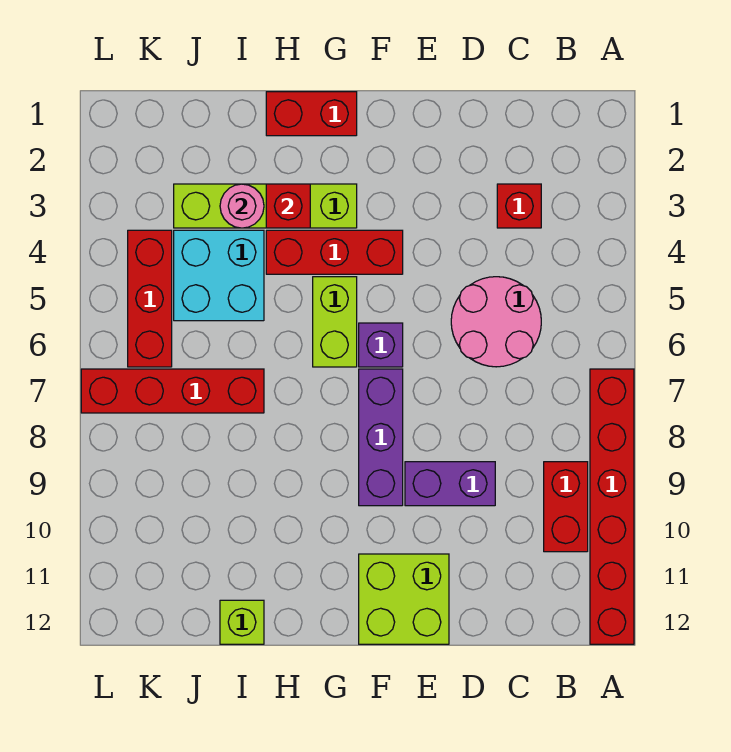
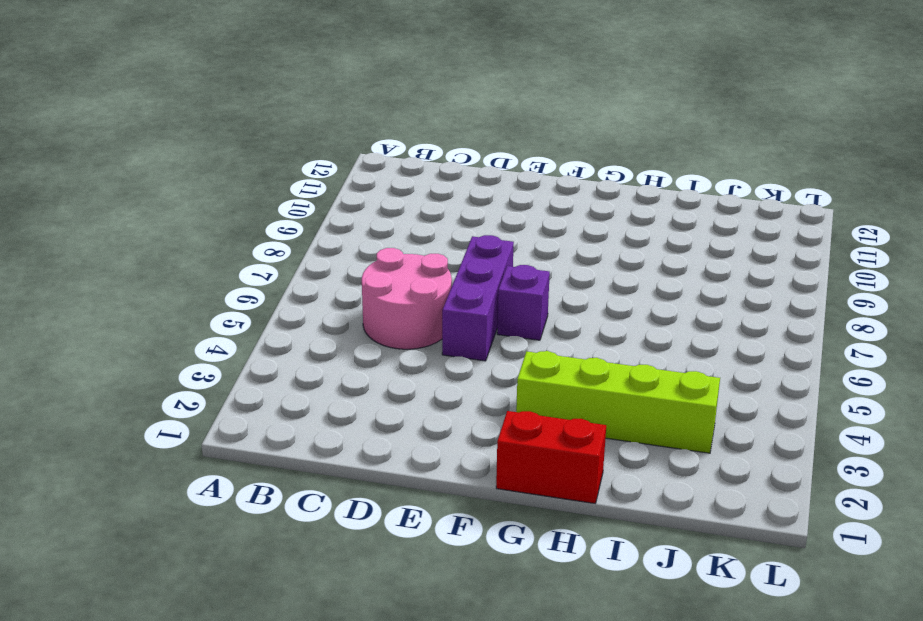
purple brick E5:E7 level 1 -> purple brick F7:F9 level 1
none -> red brick A7:A12 level 1
none -> red brick B9:B10 level 1
none -> red brick C3 level 1

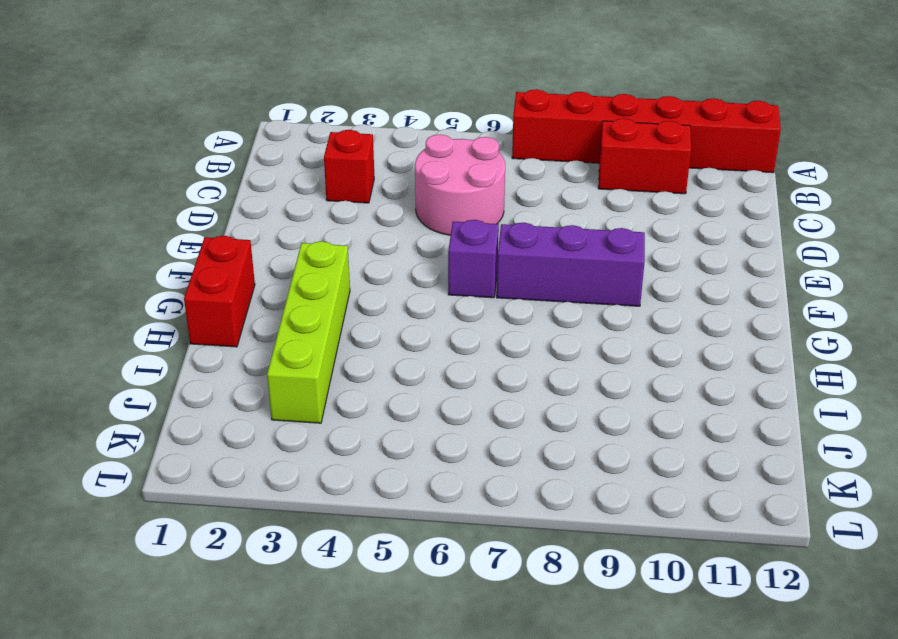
none -> purple brick D9:E9 level 1
none -> lime brick E11:F12 level 1
none -> red brick F4:H4 level 1

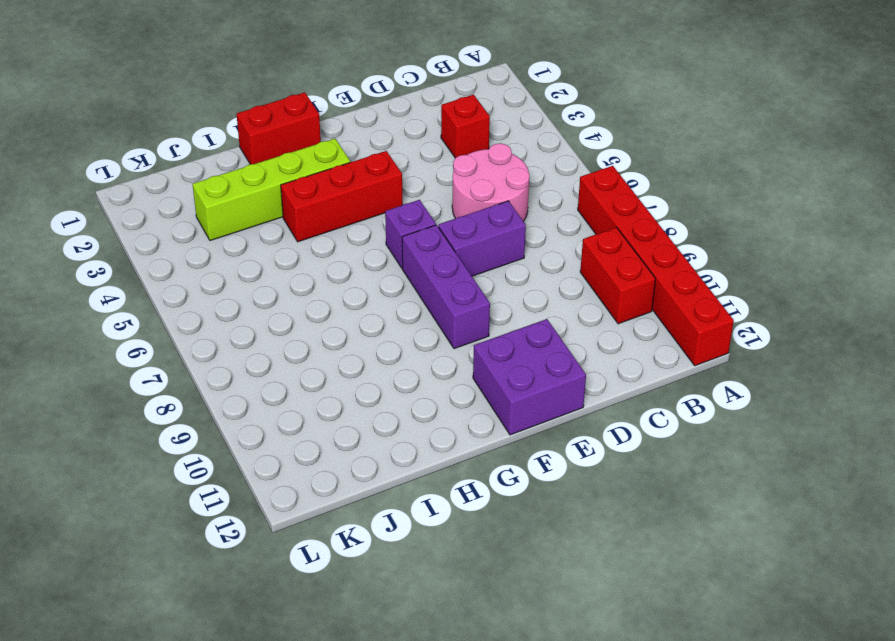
purple brick D7:E7 level 1 -> purple brick D9:E9 level 1
purple brick E11:F12 level 1 -> lime brick E11:F12 level 1
none -> lime brick G5:G6 level 1
none -> cyan brick I4:J5 level 1
none -> red brick I7:L7 level 1

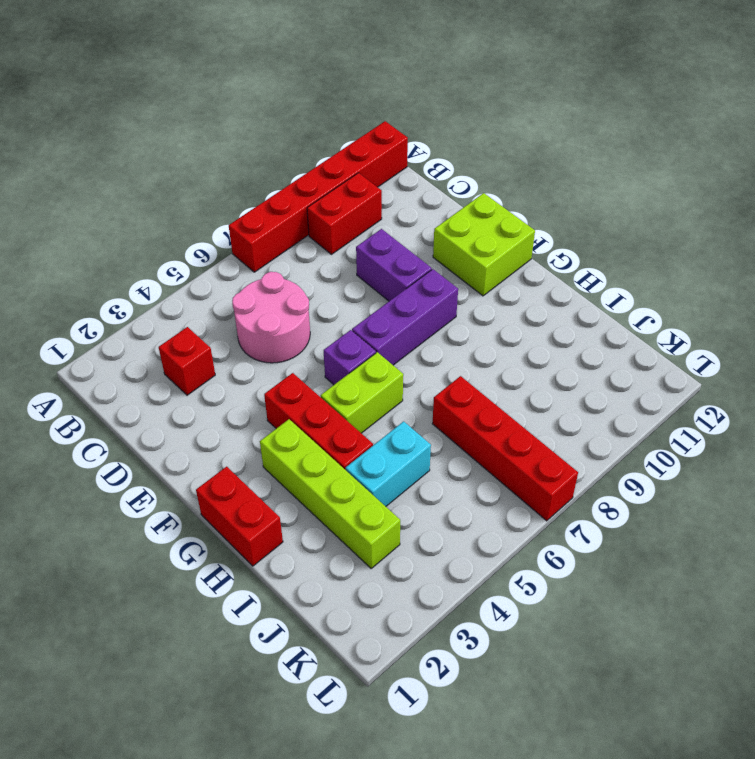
cyan brick I4:I5 level 1 -> cyan brick I4:J5 level 1
none -> lime brick I12 level 1
none -> red brick K4:K6 level 1
none -> red brick H3 level 2

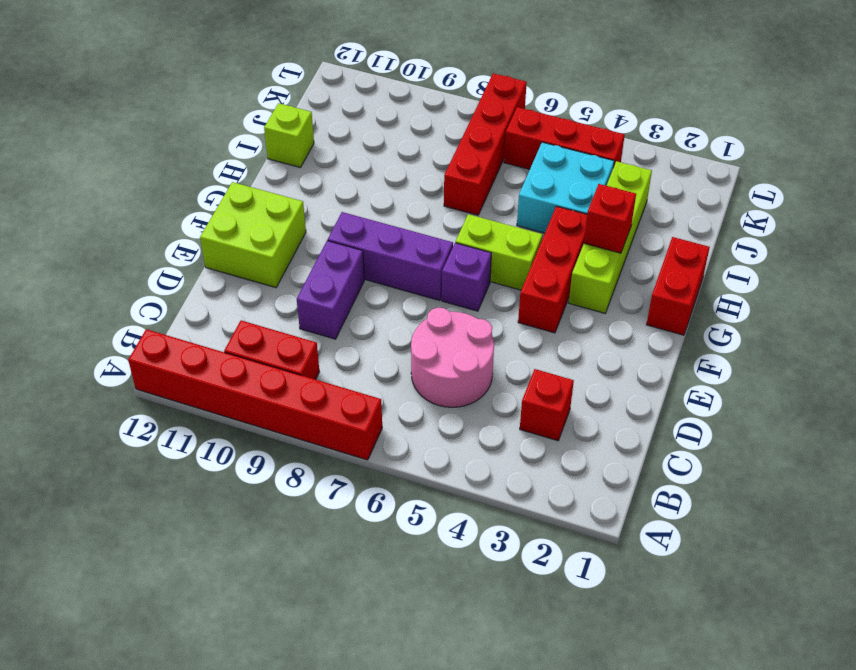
none -> pink round brick I3 level 2

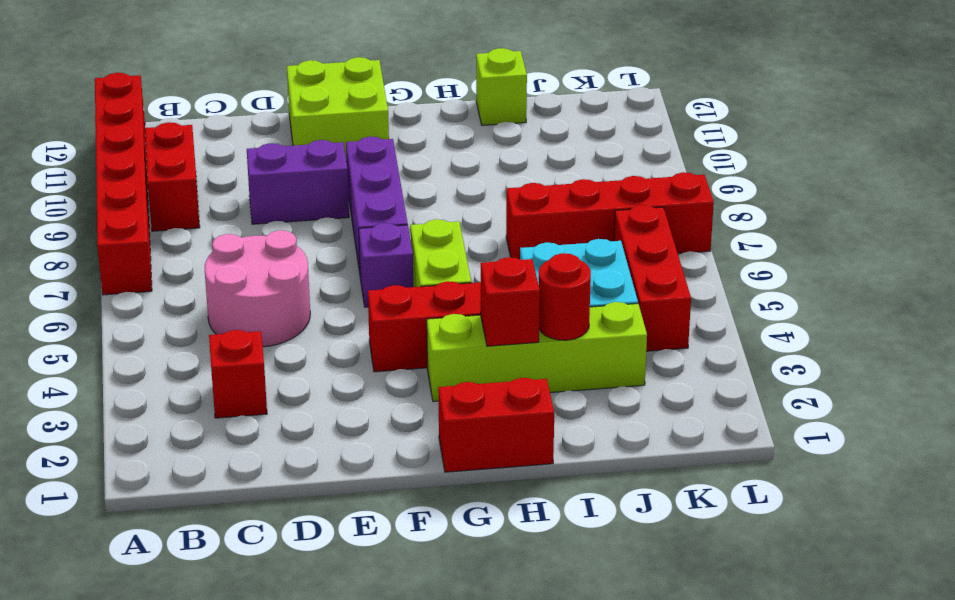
red round brick I3 level 2 -> pink round brick I3 level 2

